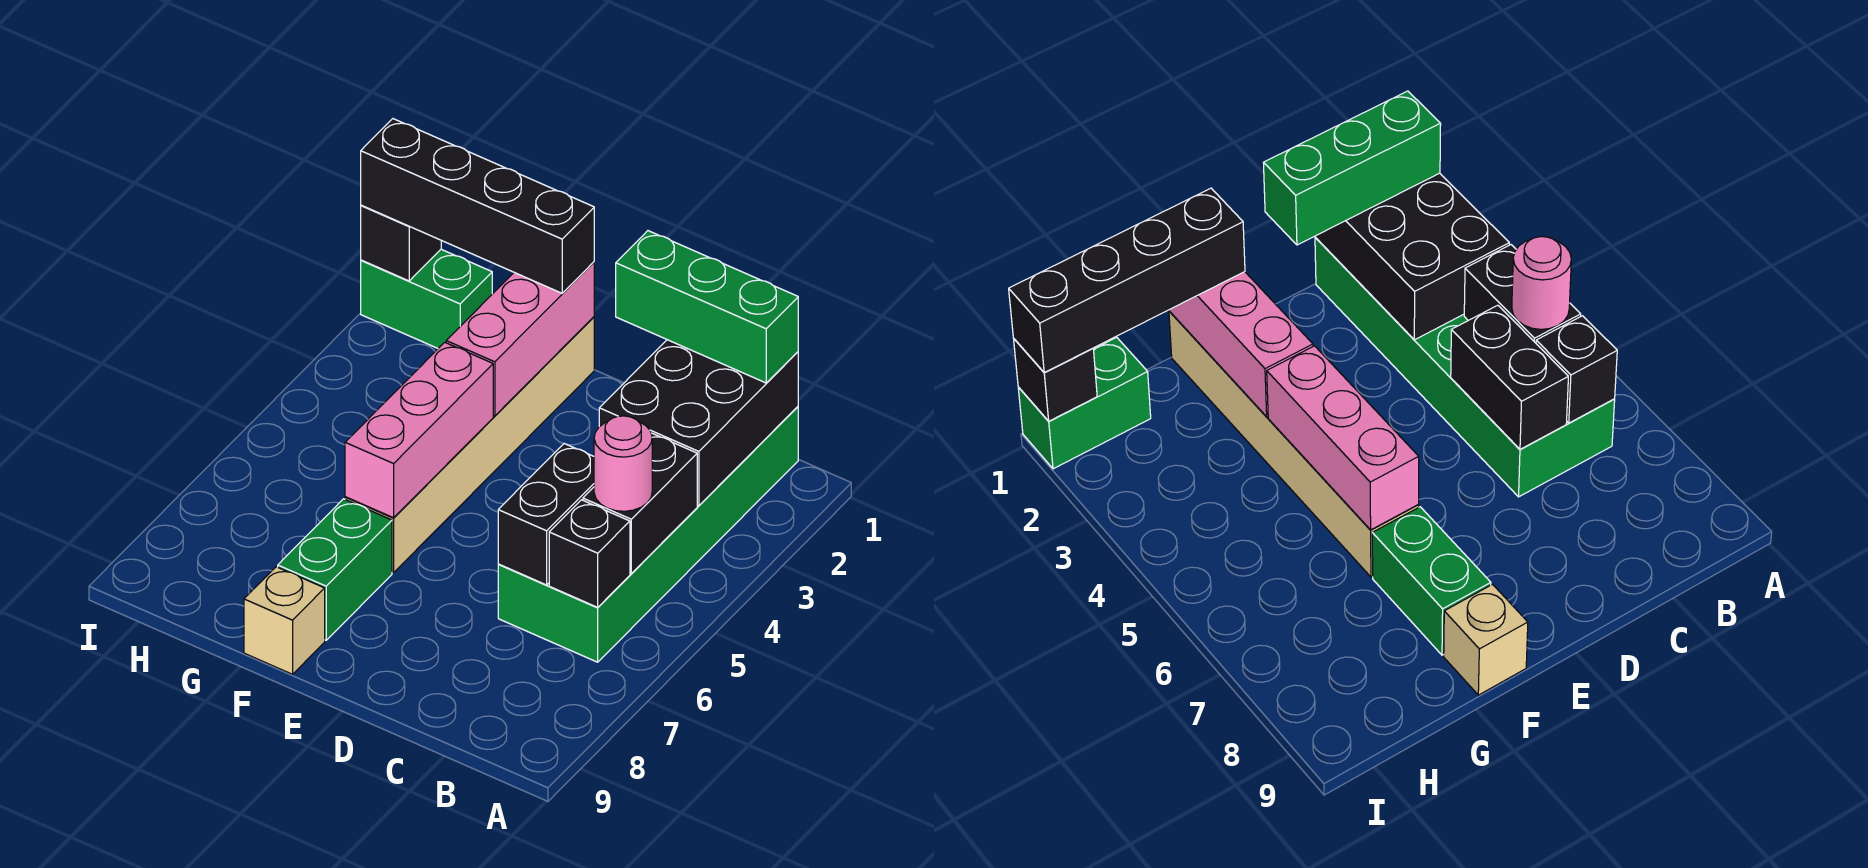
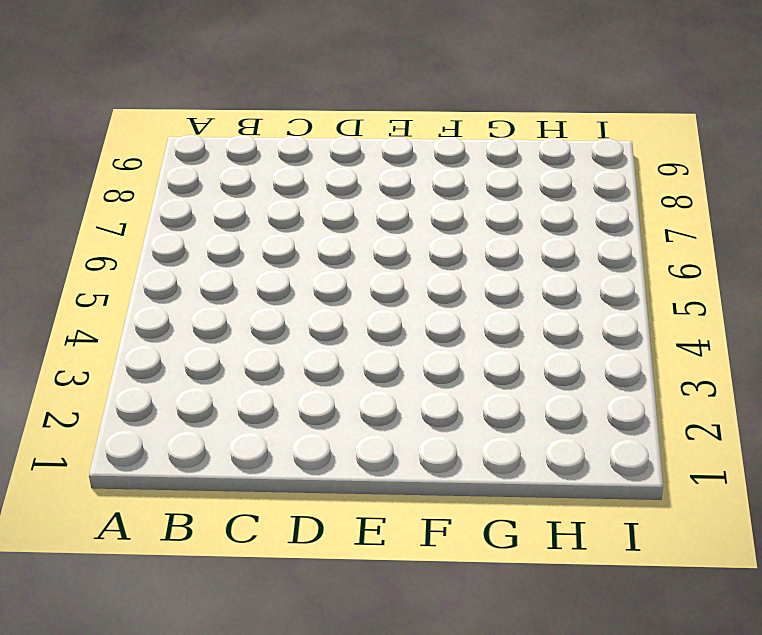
none -> green brick B1:C6 level 1
none -> tan brick F1:F6 level 1
none -> green brick F7:F8 level 1

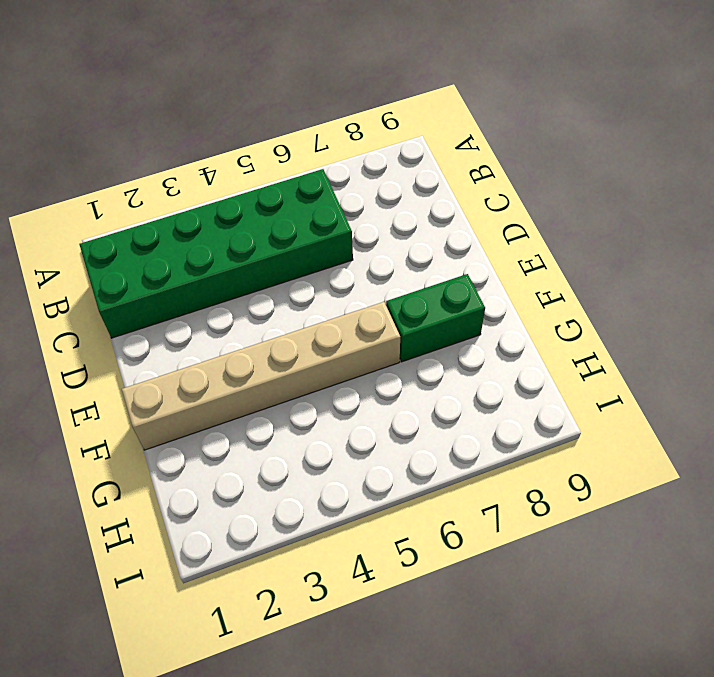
none -> tan brick F9 level 1
none -> green brick H1:I1 level 1
none -> black brick B1:C3 level 2

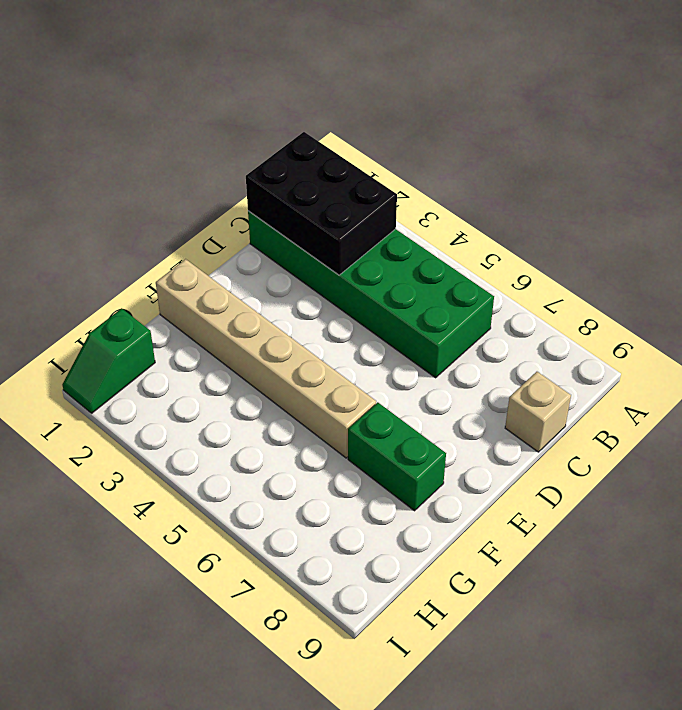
tan brick C9 level 1 -> tan brick F9 level 1
green slope H1:I1 level 1 top H -> green brick H1:I1 level 1
none -> black brick B4:B5 level 2
none -> black brick B6 level 2
none -> black brick C5:C6 level 2

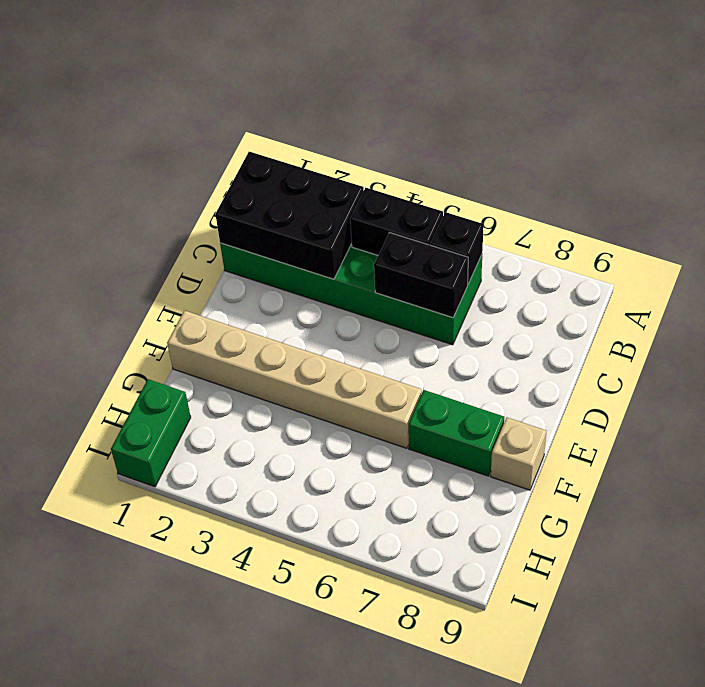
none -> pink brick F1:F3 level 2
none -> pink brick F4:F6 level 2
none -> black brick I1 level 2

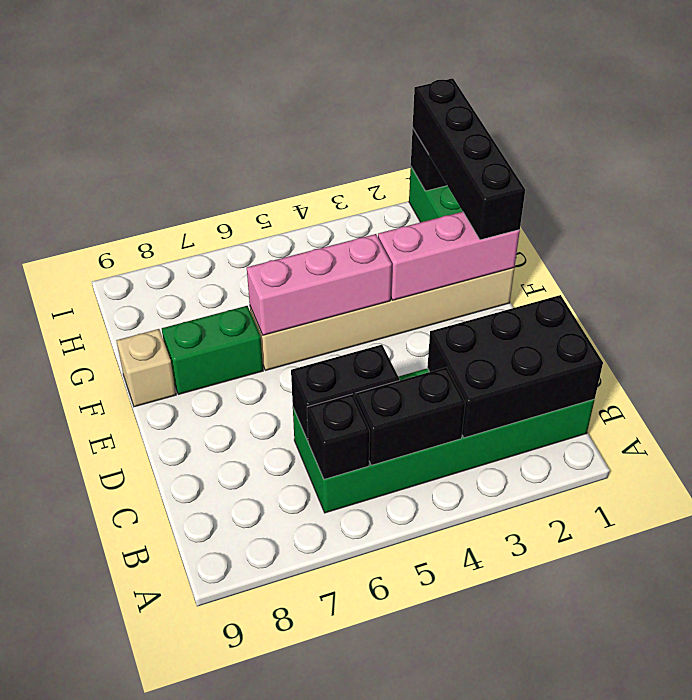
none -> green brick B1:D1 level 3
none -> pink round brick B5 level 3

